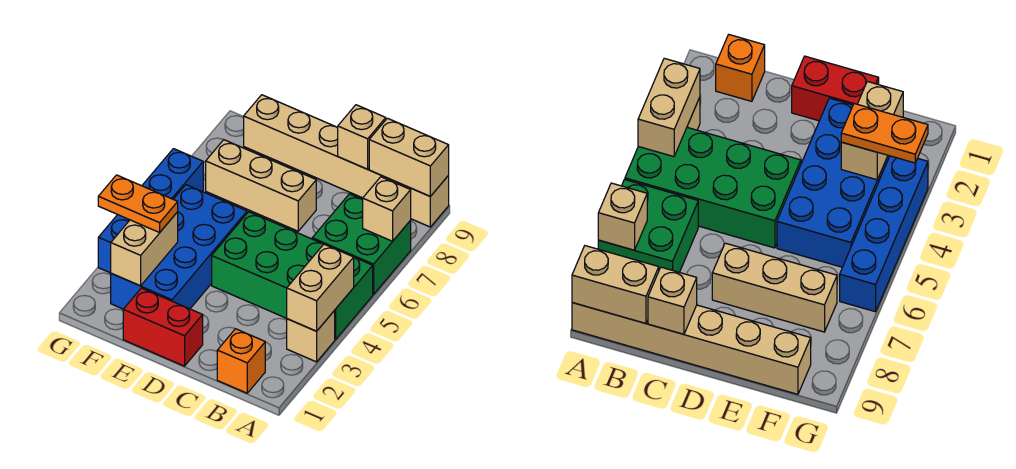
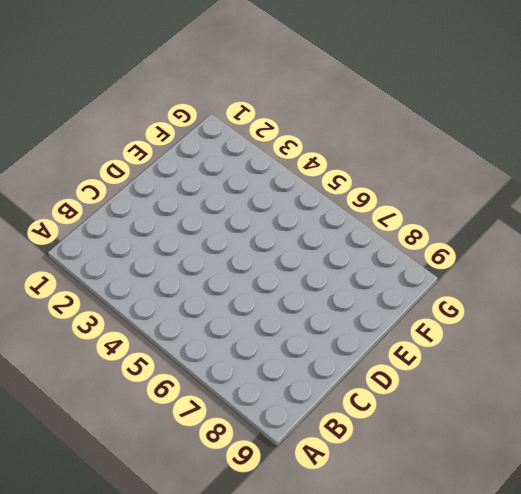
none -> tan brick A3 level 1
none -> green brick A4:D5 level 1
none -> green brick A6:B7 level 1

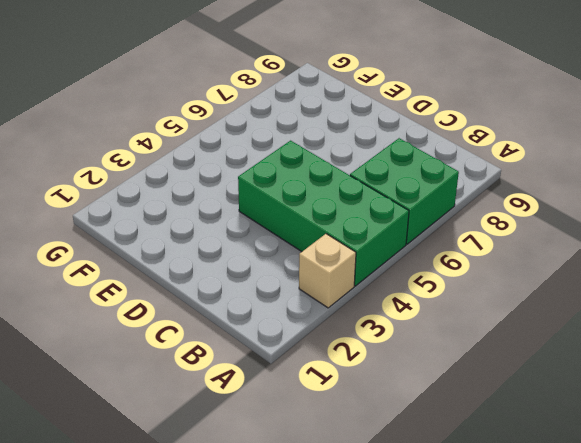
none -> tan brick A9:F9 level 1
none -> orange brick B1 level 1
none -> red brick D1:E1 level 1

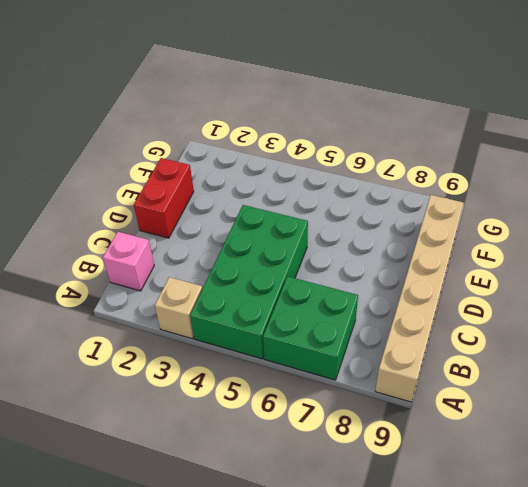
pink brick B1 level 1 -> orange brick B1 level 1
none -> tan brick D7:F7 level 1
none -> blue brick E2:F5 level 1
none -> blue brick G3:G6 level 1

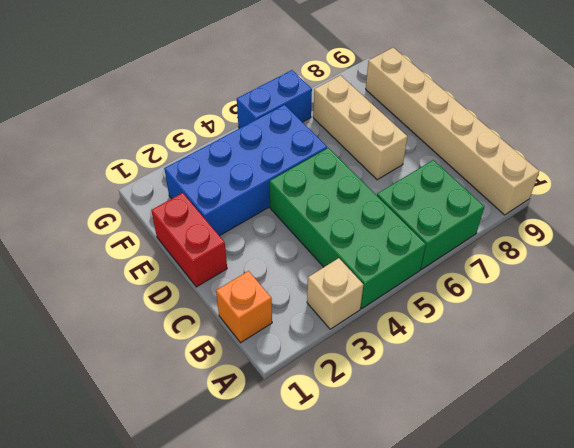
blue brick G5:G6 level 1 -> blue brick G3:G6 level 1
none -> tan brick A3:A4 level 2
none -> tan brick A7 level 2
none -> tan brick A9:B9 level 2

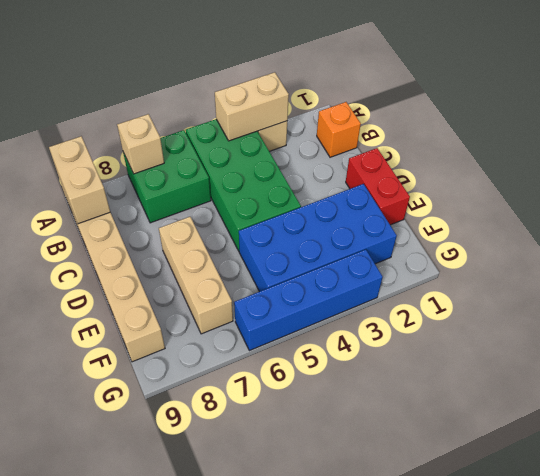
none -> tan brick C9 level 2
none -> tan brick F2:F3 level 2
none -> orange plate F3:G3 level 3

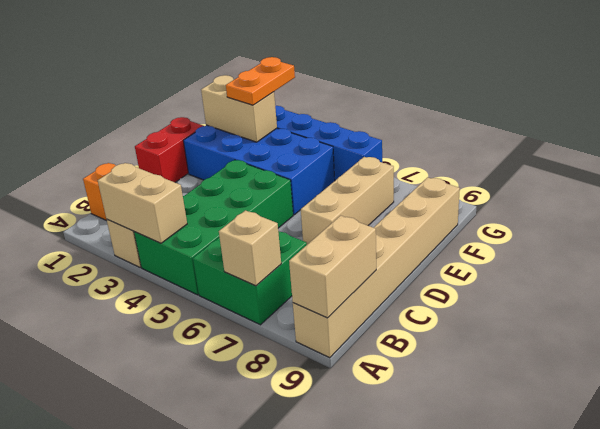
none -> tan brick C9 level 2

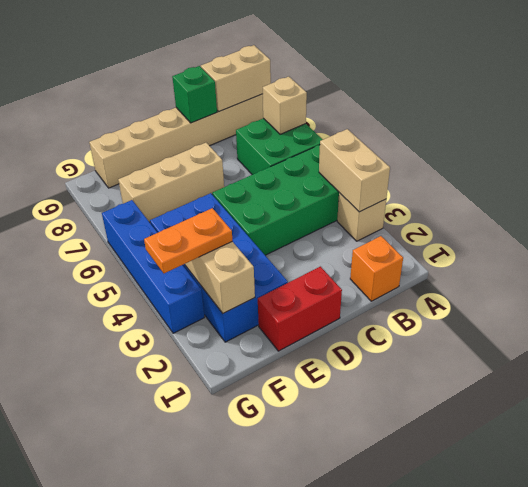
green brick C9 level 2 -> tan brick C9 level 2

